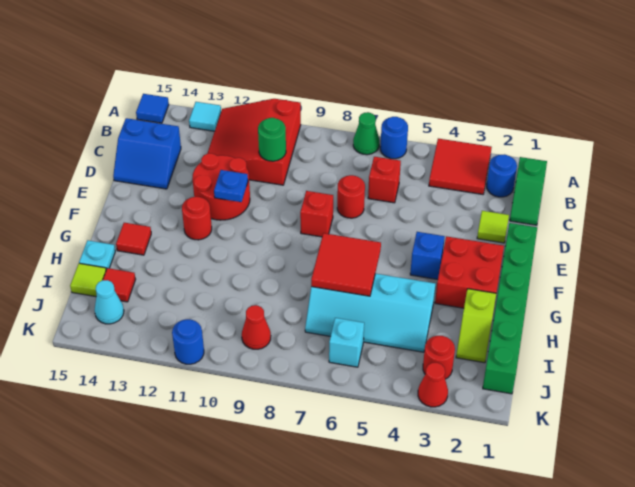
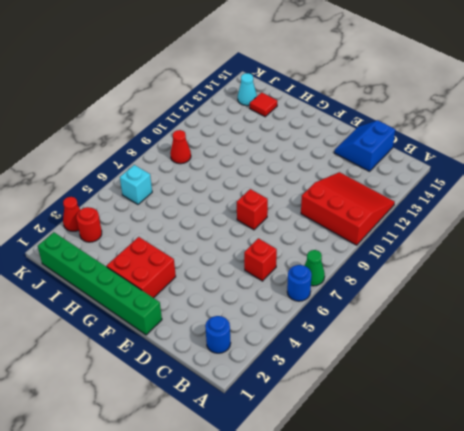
none -> red tile A3:B4 level 1
none -> cyan tile A13 level 1
none -> blue tile A15 level 1
none -> green slope B1:C1 level 1 top B

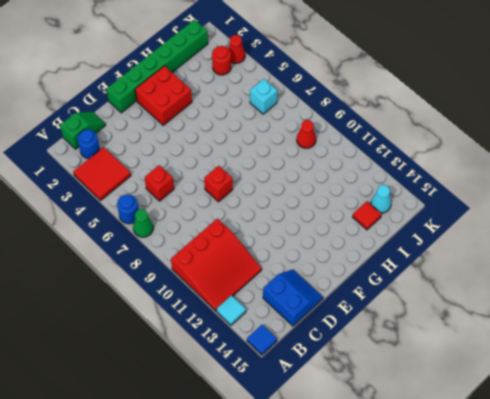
none -> lime tile D2 level 1
none -> red round brick D7 level 1
none -> red round brick D11:E12 level 1
none -> blue brick F4 level 1

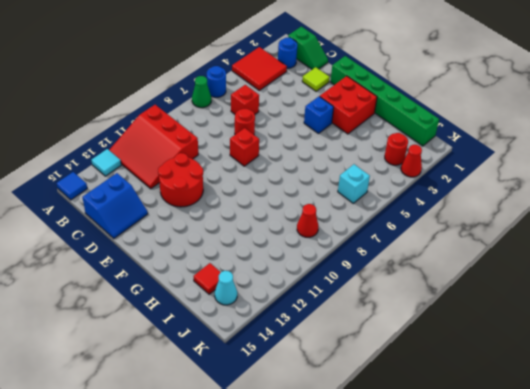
none -> red round brick F12 level 1
none -> red tile G14 level 1
none -> lime slope H2:I2 level 1 top H
none -> cyan slope H4:I7 level 1 top H

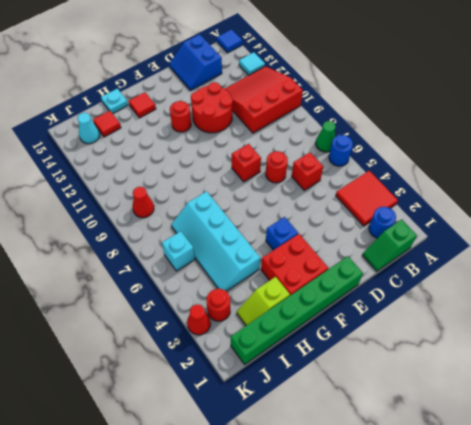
none -> lime tile D2 level 1
none -> lime tile I15 level 1
none -> blue round brick K11 level 1
none -> green round brick C10 level 2

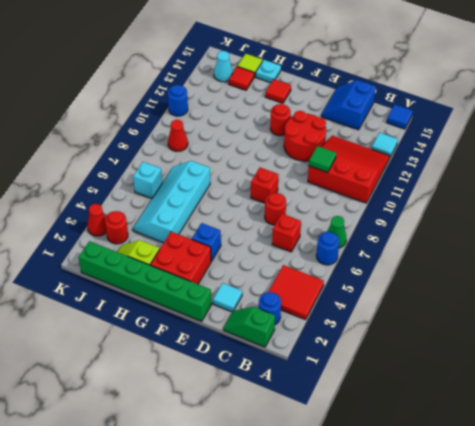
green tile C10 level 2 -> green round brick C10 level 2
cyan tile D2 level 1 -> lime tile D2 level 1
none -> blue plate E11 level 2
none -> red tile G6:H7 level 2

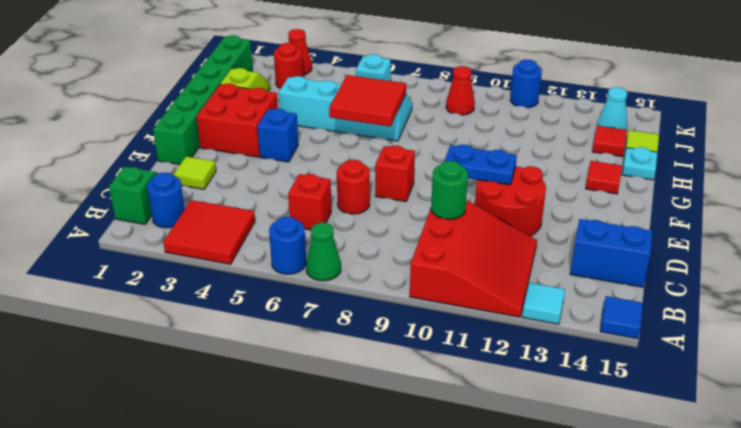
blue plate E10:E11 level 2 -> blue plate E11 level 2
none -> red round brick F12 level 1

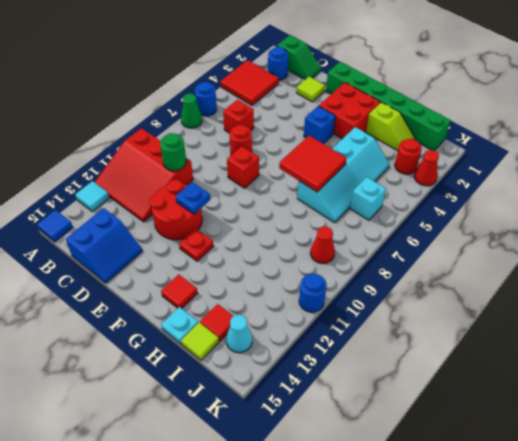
red plate F12 level 1 -> red round brick F12 level 1

